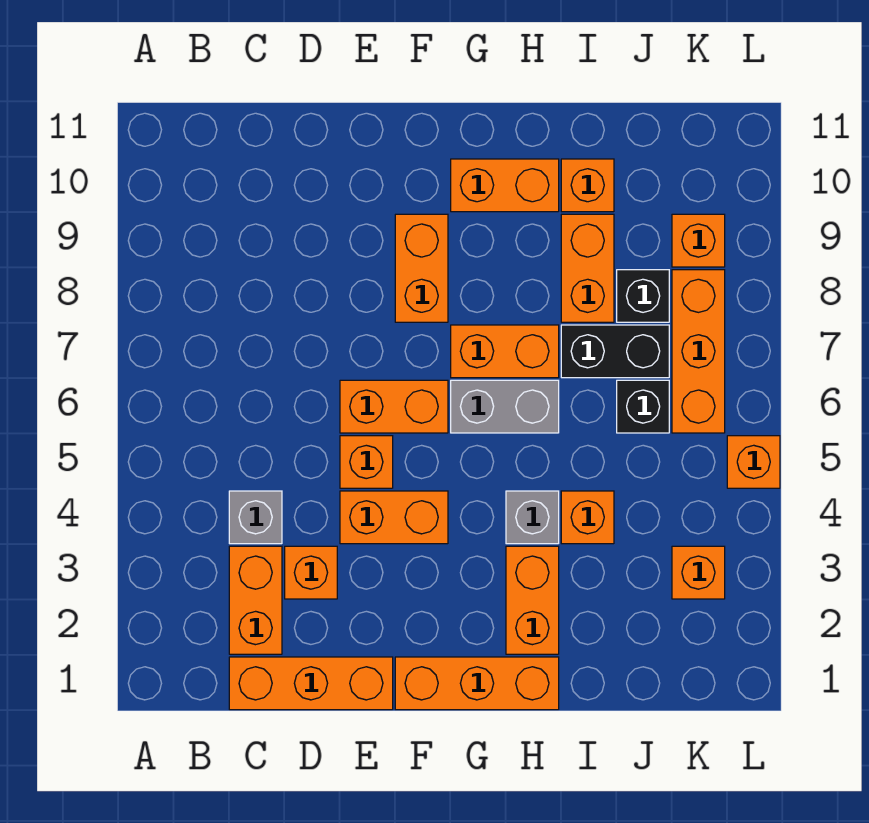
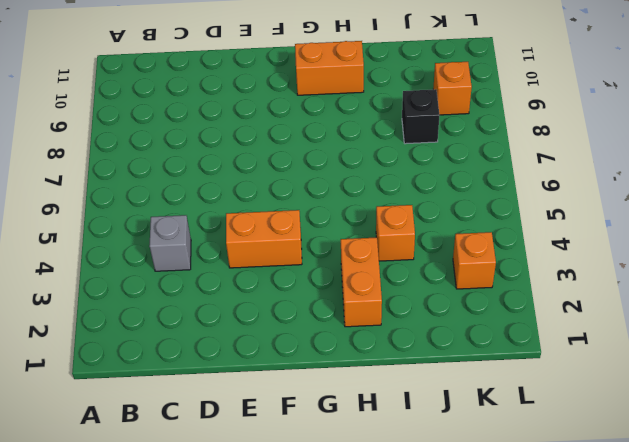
none -> orange brick C1:E1 level 1
none -> orange brick C2:C3 level 1
none -> orange brick D3 level 1

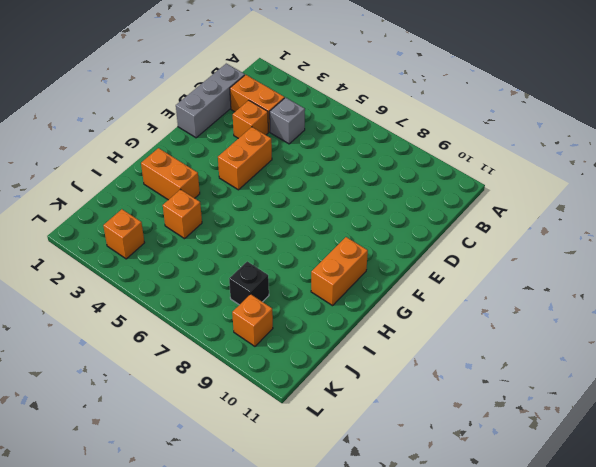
grey brick C1:E1 level 1 -> orange brick C1:E1 level 1
none -> orange brick E5 level 1
none -> orange brick E6:F6 level 1
none -> orange brick F1:H1 level 1

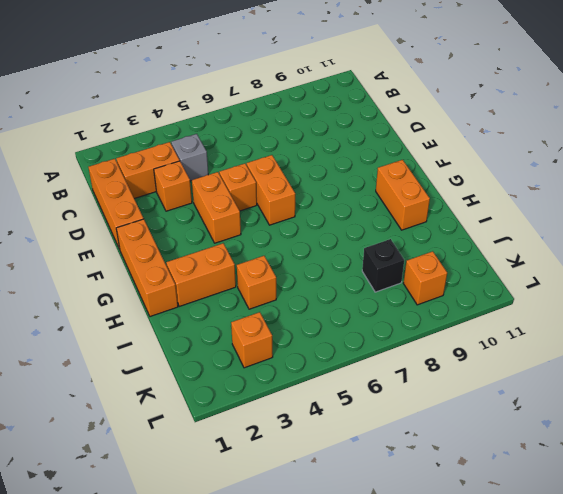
none -> orange brick F8:F9 level 1
none -> grey brick G6:H6 level 1
none -> orange brick G7:H7 level 1

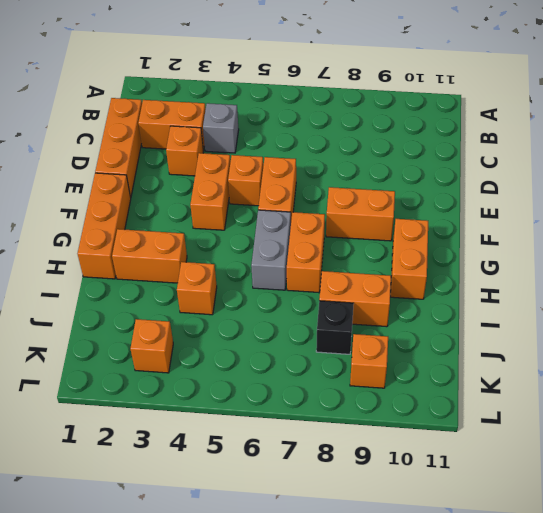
none -> grey brick H4 level 1
none -> black brick I7:J7 level 1
none -> orange brick I10 level 1

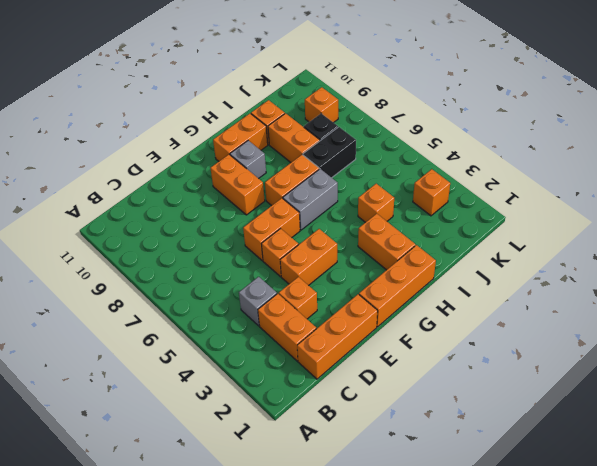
grey brick G9 level 1 -> grey brick H4 level 1
none -> black brick J6 level 1
none -> orange brick K6:K8 level 1
none -> orange brick L5 level 1

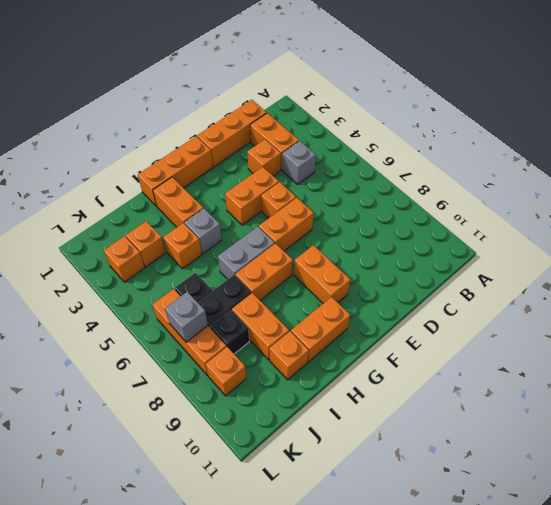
orange brick J3 level 1 -> orange brick L5 level 1
grey brick K7 level 2 -> none

